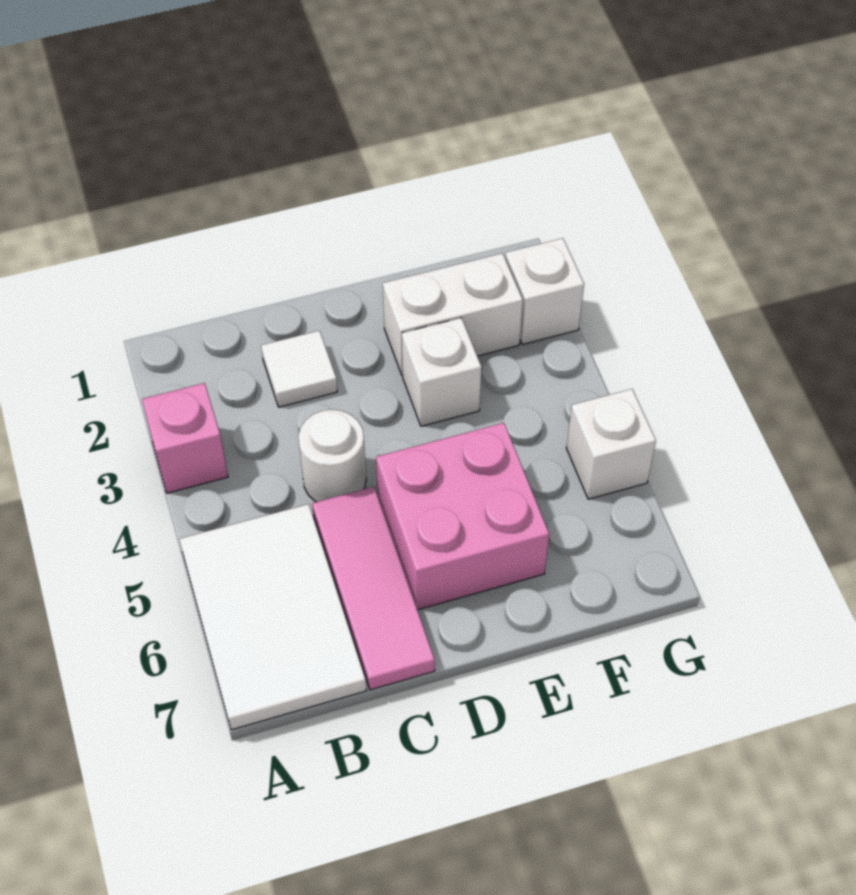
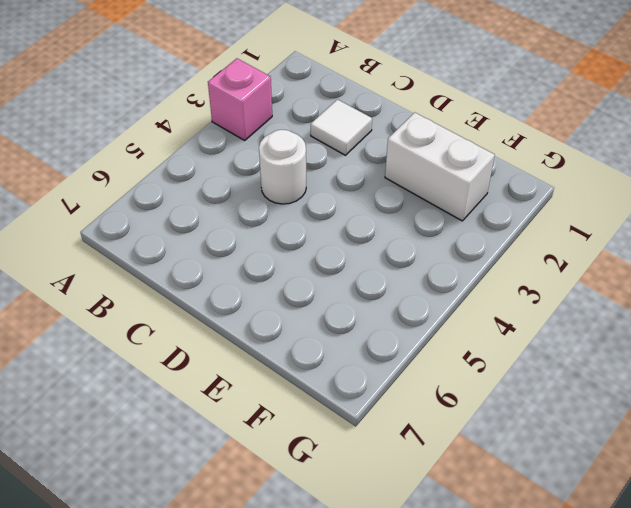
none -> white tile A5:B7 level 1
none -> pink tile C5:C7 level 1

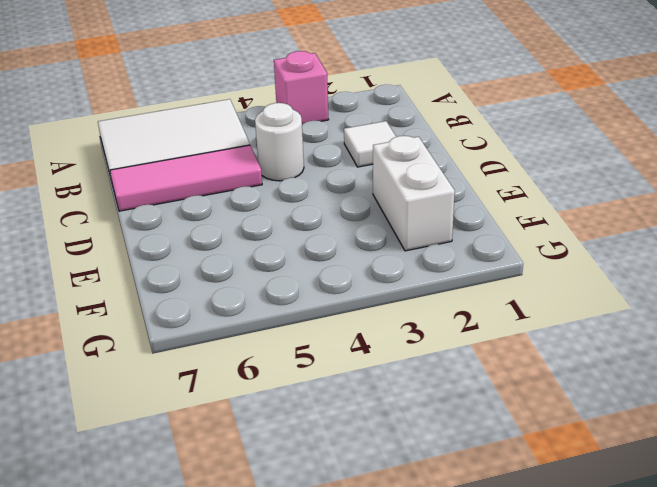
none -> pink brick D5:E6 level 1
none -> white brick E3 level 1

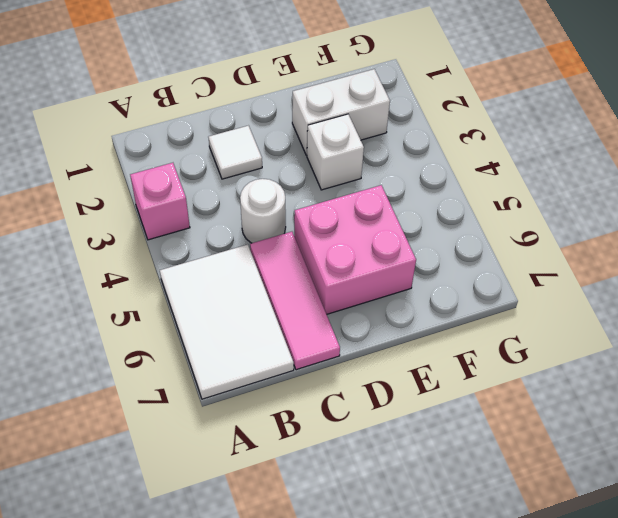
none -> white brick G2 level 1
none -> white brick G5 level 1

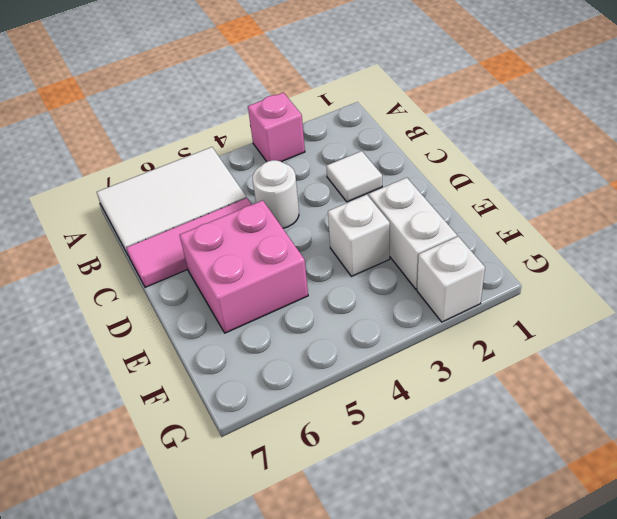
none -> white brick G5 level 1

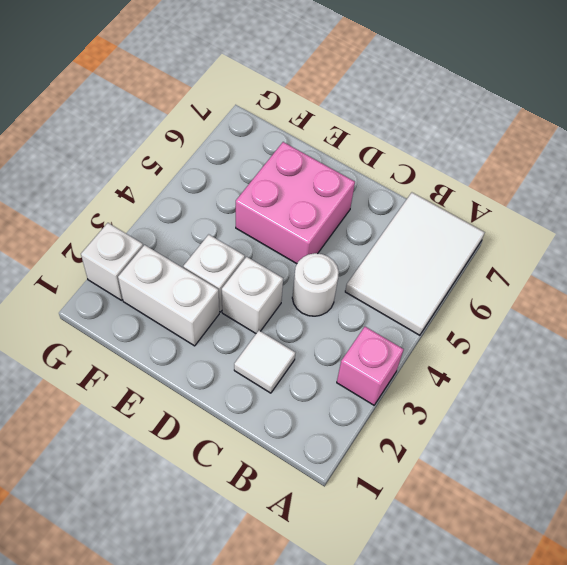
white brick D3 level 1 -> white brick G5 level 1
none -> pink tile C5:C7 level 1

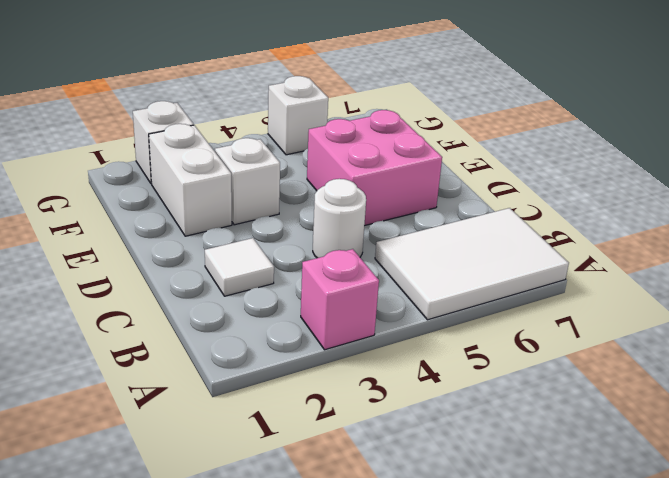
none -> pink tile C5:C7 level 1

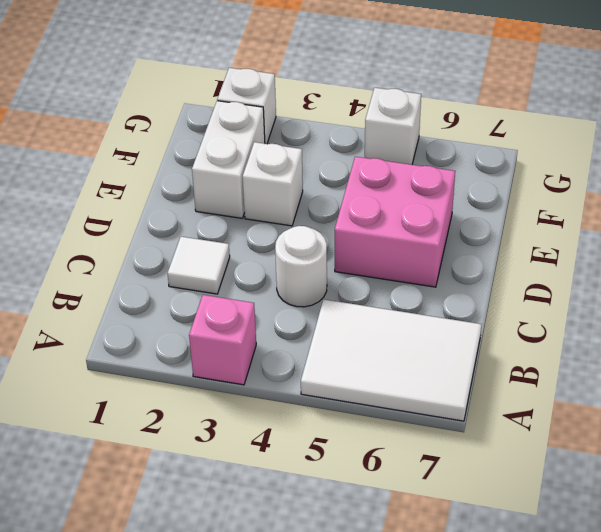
none -> pink tile C5:C7 level 1

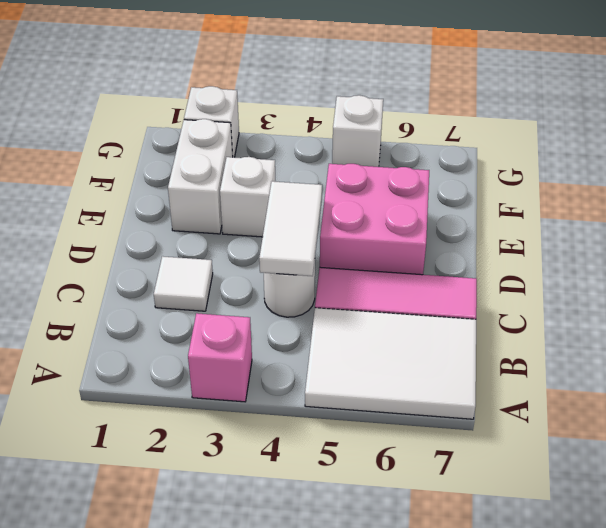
white tile C4:D4 level 2 -> none

